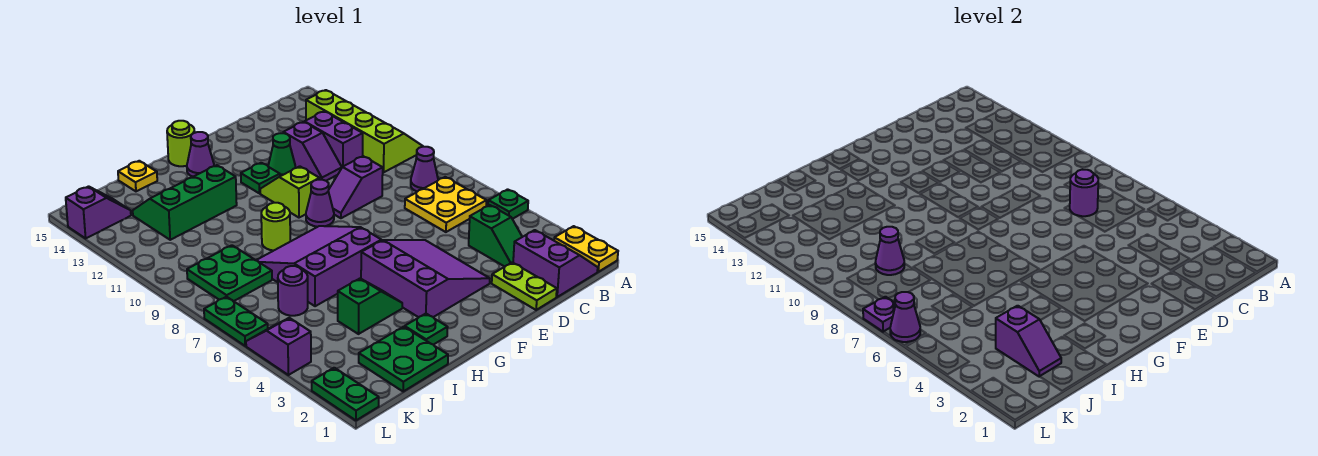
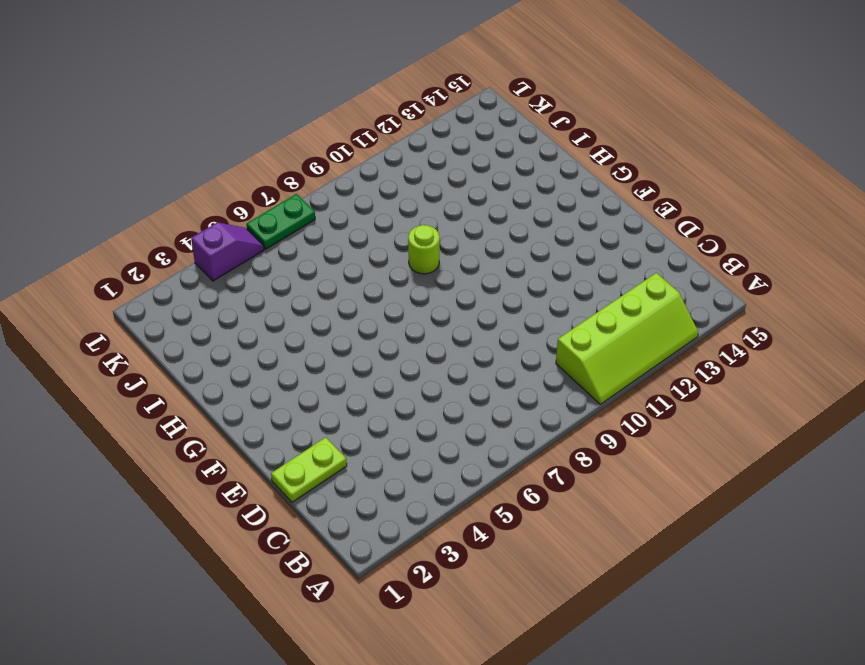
none -> yellow plate A1:A2 level 1
none -> green plate A5 level 1
none -> purple slope B1:C2 level 1 top C
none -> yellow plate B6:C7 level 1

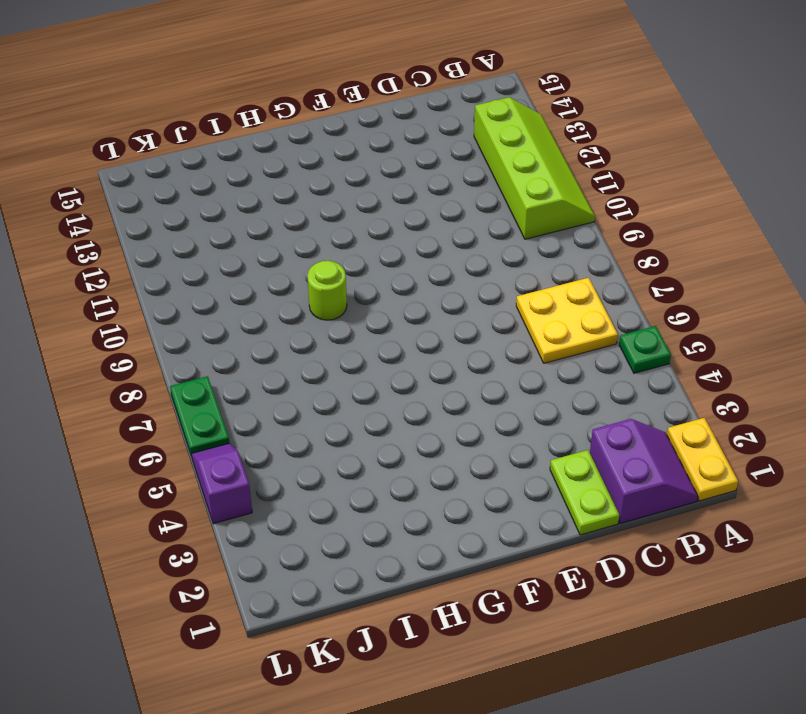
none -> purple cone B8 level 1
none -> green slope C3:C4 level 1 top 4
none -> purple brick C11:C12 level 1
none -> purple slope D9:E9 level 1 top D

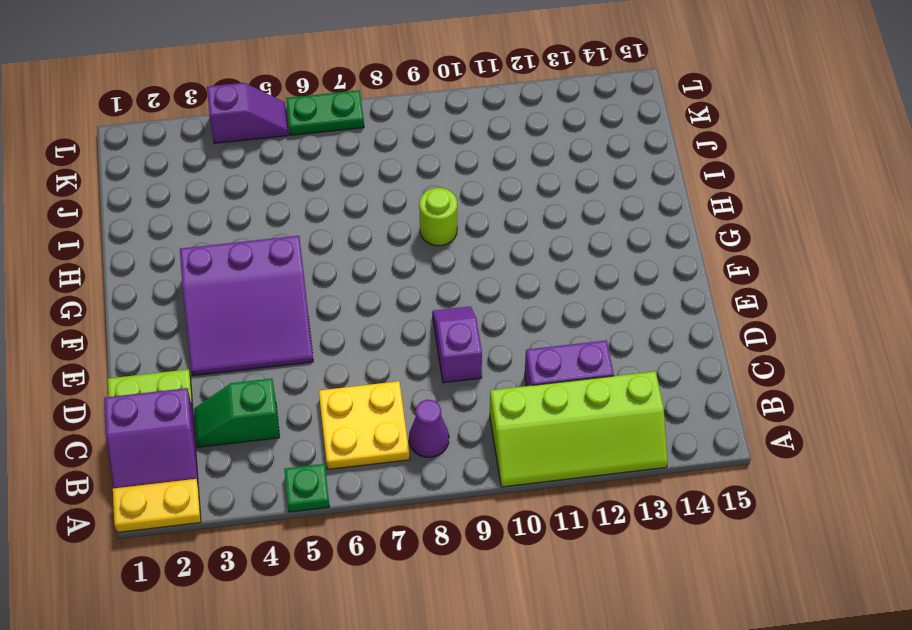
none -> purple slope D11:D12 level 1 top 12
none -> green cone E12 level 1
none -> purple cone F9 level 1
none -> lime slope F10:F11 level 1 top 10

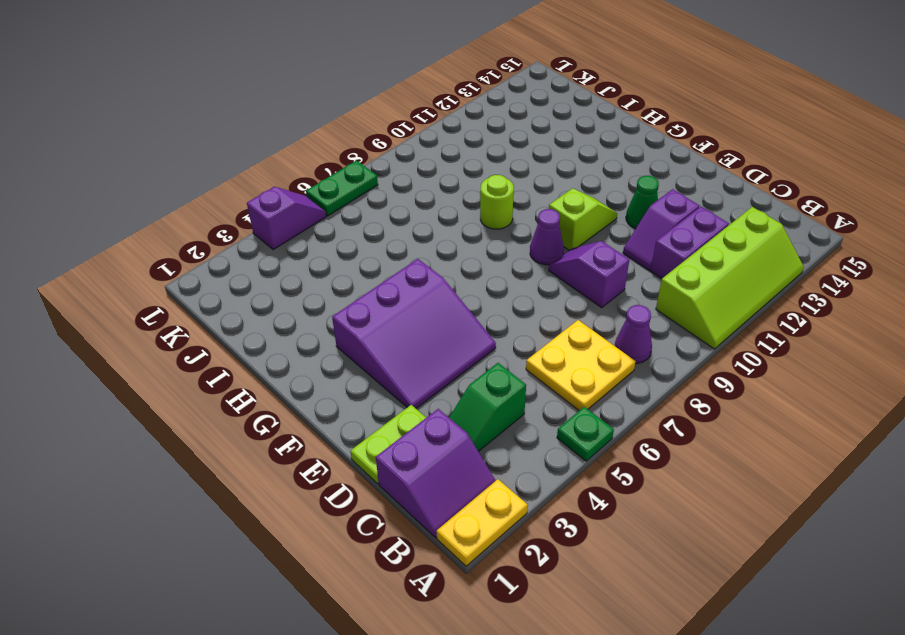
none -> green plate F12 level 1
none -> purple slope G6:I8 level 1 top 6
none -> purple cone G14 level 1
none -> lime round brick G15 level 1

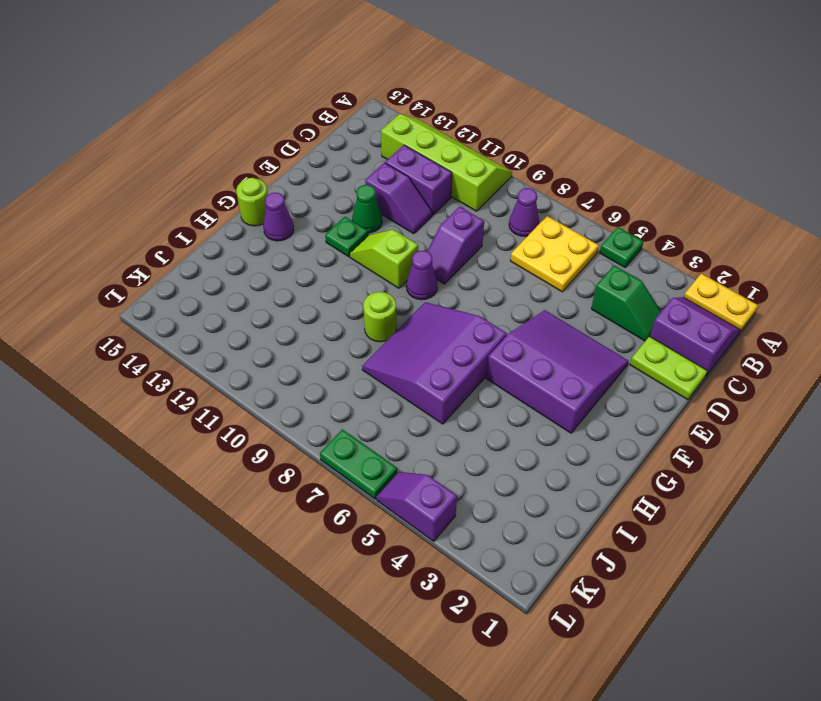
none -> green plate H2 level 1
none -> green slope H4:I4 level 1 top I
none -> green slope H12:J13 level 1 top 12
none -> green plate I1:J2 level 1

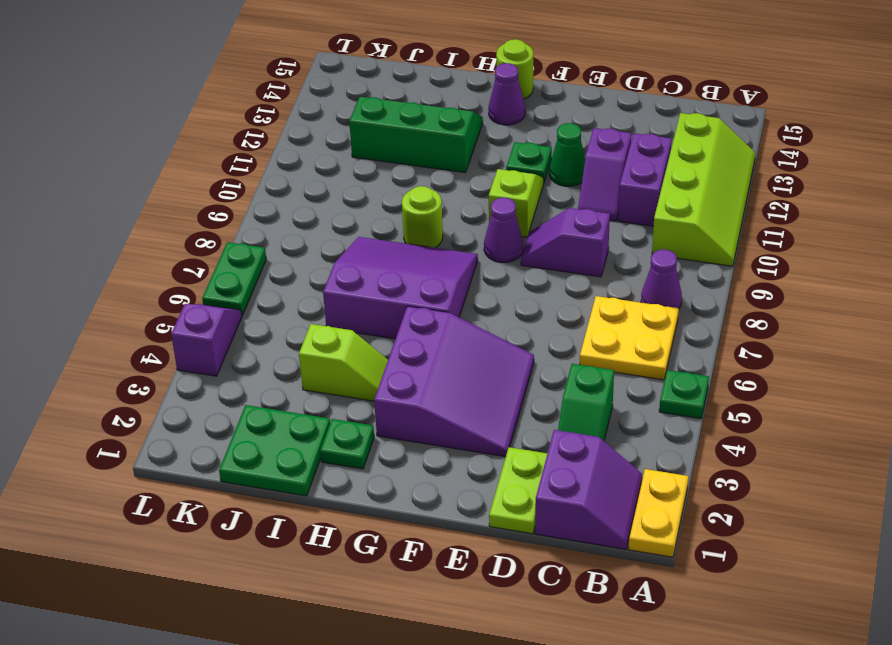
lime slope H4:I4 level 1 top I -> green slope H4:I4 level 1 top I
none -> yellow plate I15 level 1
none -> purple round brick J6 level 1
none -> green plate J8:K9 level 1
none -> purple slope K14:L14 level 1 top L

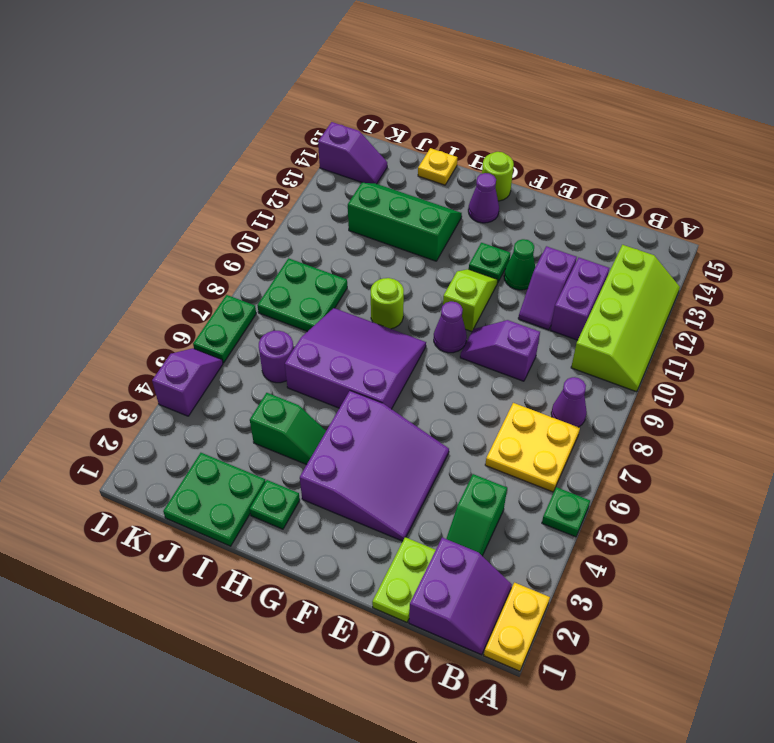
none -> green plate L1:L2 level 1
none -> purple round brick C7 level 2
none -> purple slope J2:J3 level 2 top 3
none -> purple cone J9 level 2

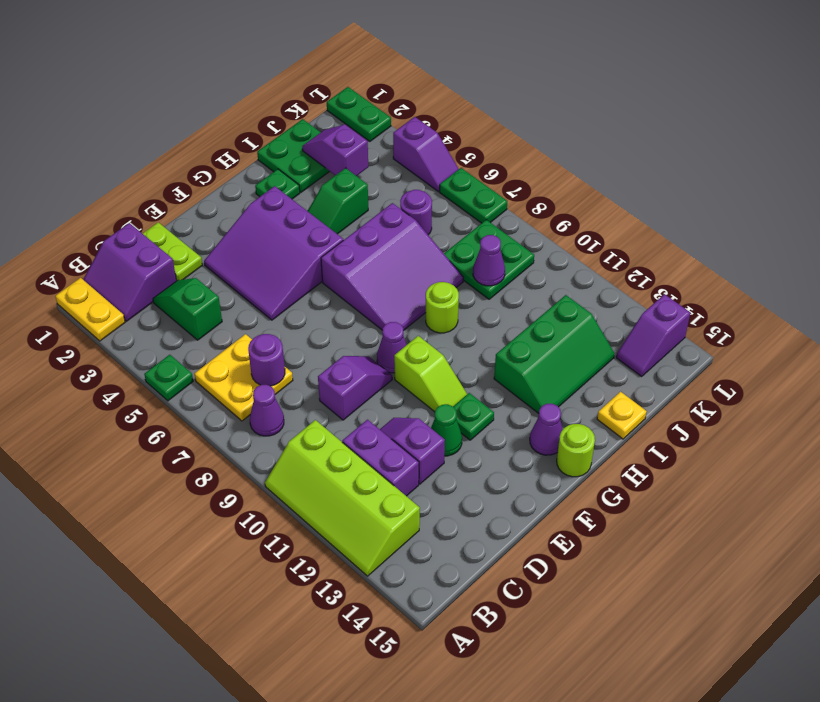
none -> purple cone L6 level 2
none -> purple plate L7 level 2

